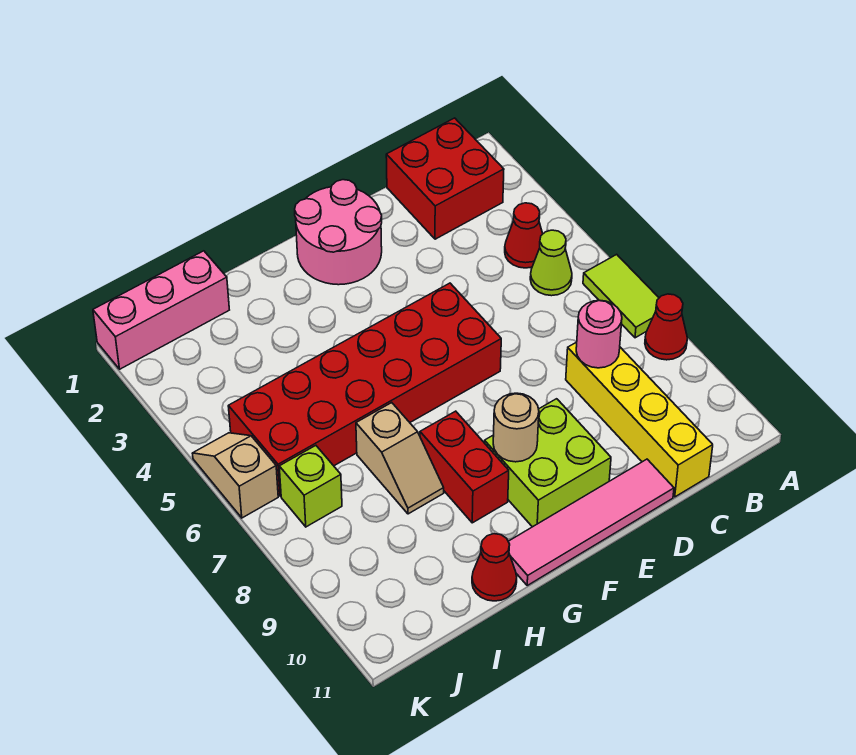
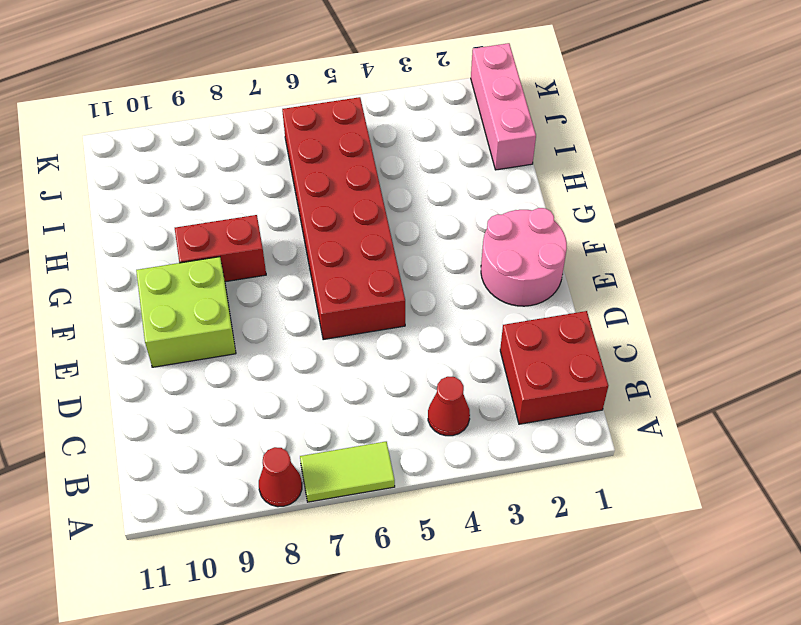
none -> lime cone B5 level 1
none -> yellow brick C8:C11 level 1
none -> pink tile D11:G11 level 1

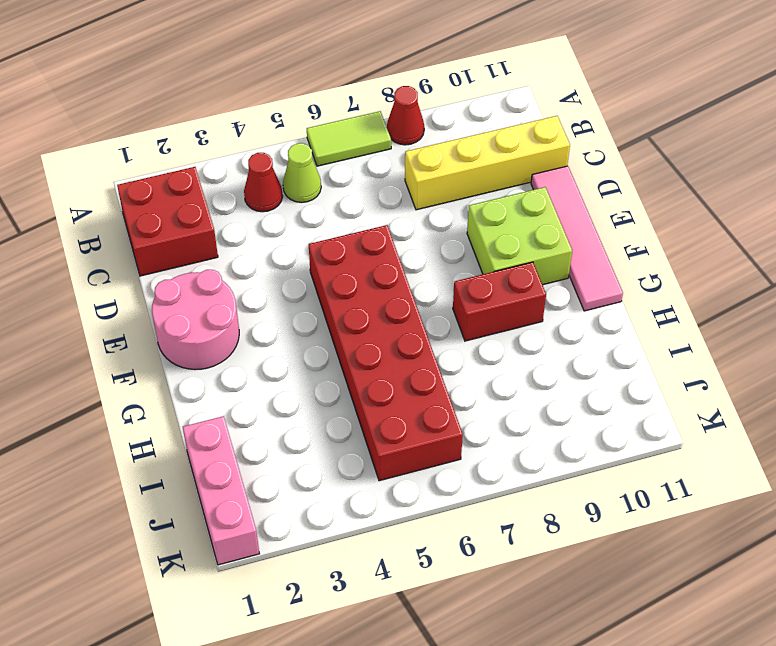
none -> tan slope H7:H8 level 1 top 7
none -> red cone H11 level 1
none -> lime brick J7 level 1

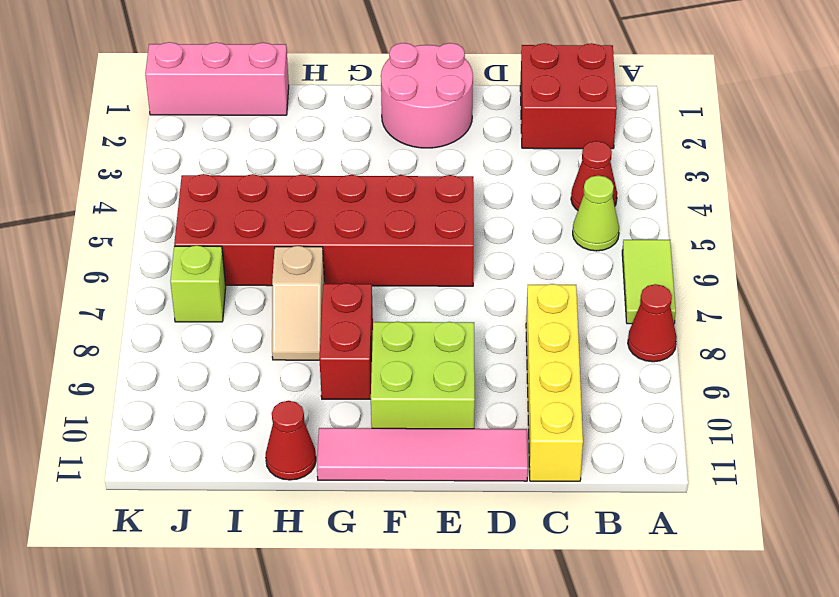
none -> tan slope K5:K6 level 1 top 6
none -> pink round brick C8 level 2
none -> tan round brick F9 level 2

